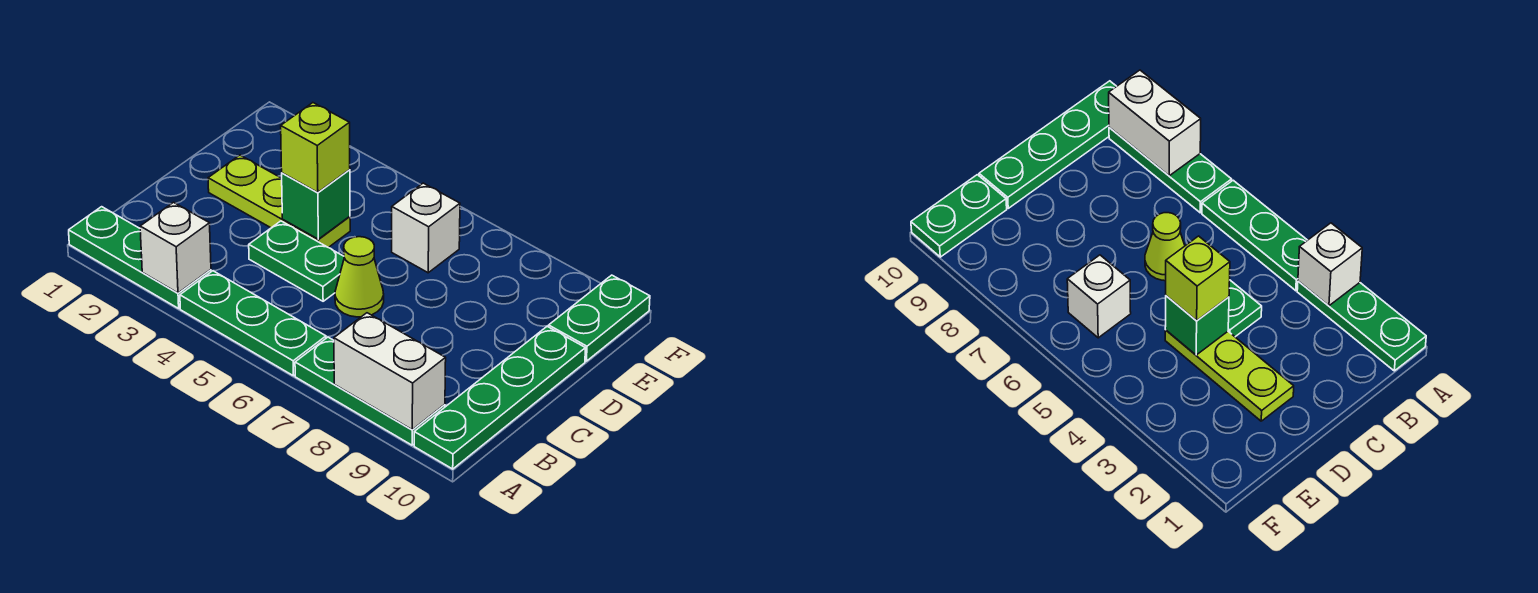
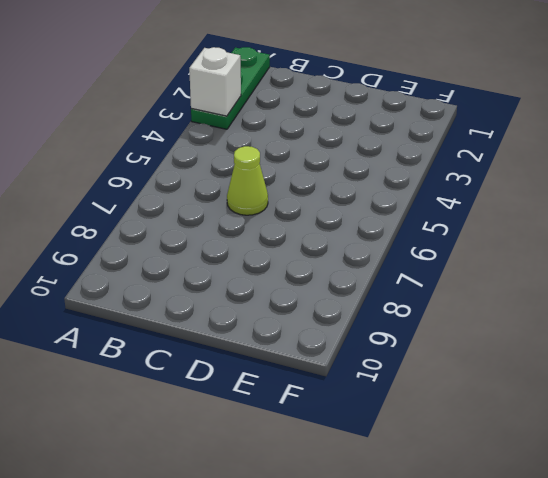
none -> green plate A4:A6 level 1
none -> green plate A7:A9 level 1
none -> green plate A10:D10 level 1

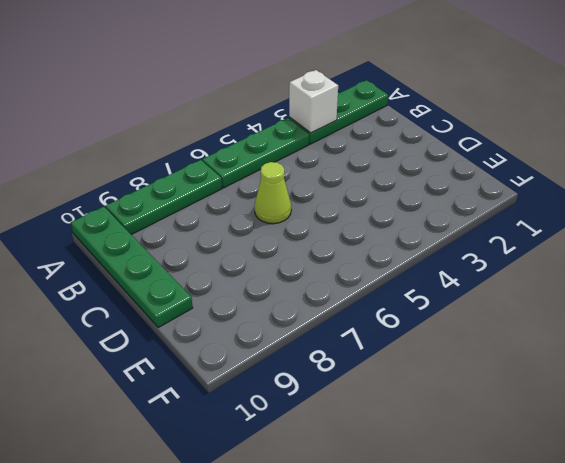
none -> green plate C4:C5 level 1
none -> lime plate D2:D4 level 1
none -> white brick E6 level 1

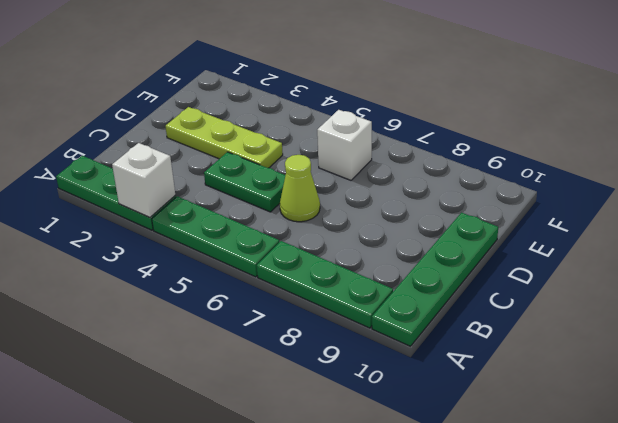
none -> green plate E10:F10 level 1
none -> white brick A8:A9 level 2
none -> green brick D4 level 2

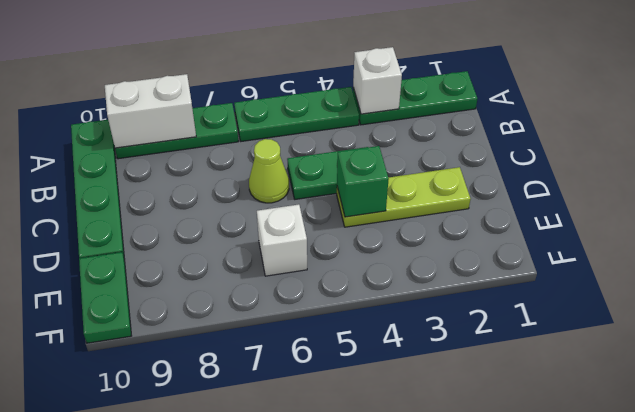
none -> lime brick D4 level 3

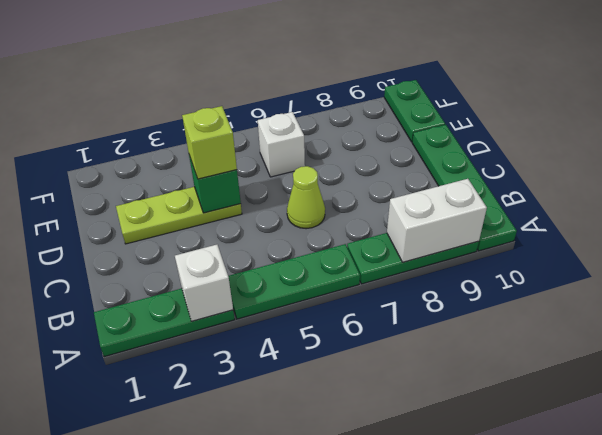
none -> green plate C4:C5 level 1

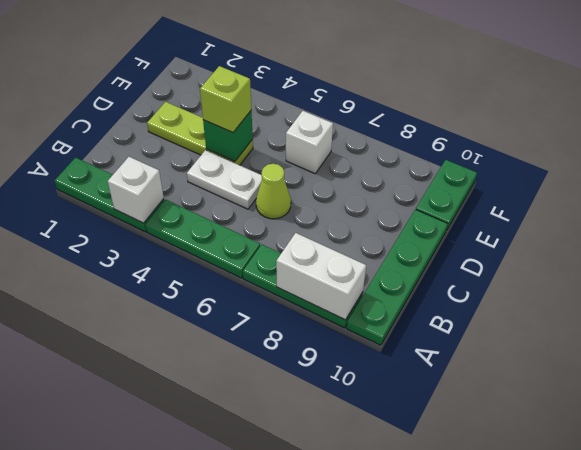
white plate C4:C5 level 1 -> green plate C4:C5 level 1

